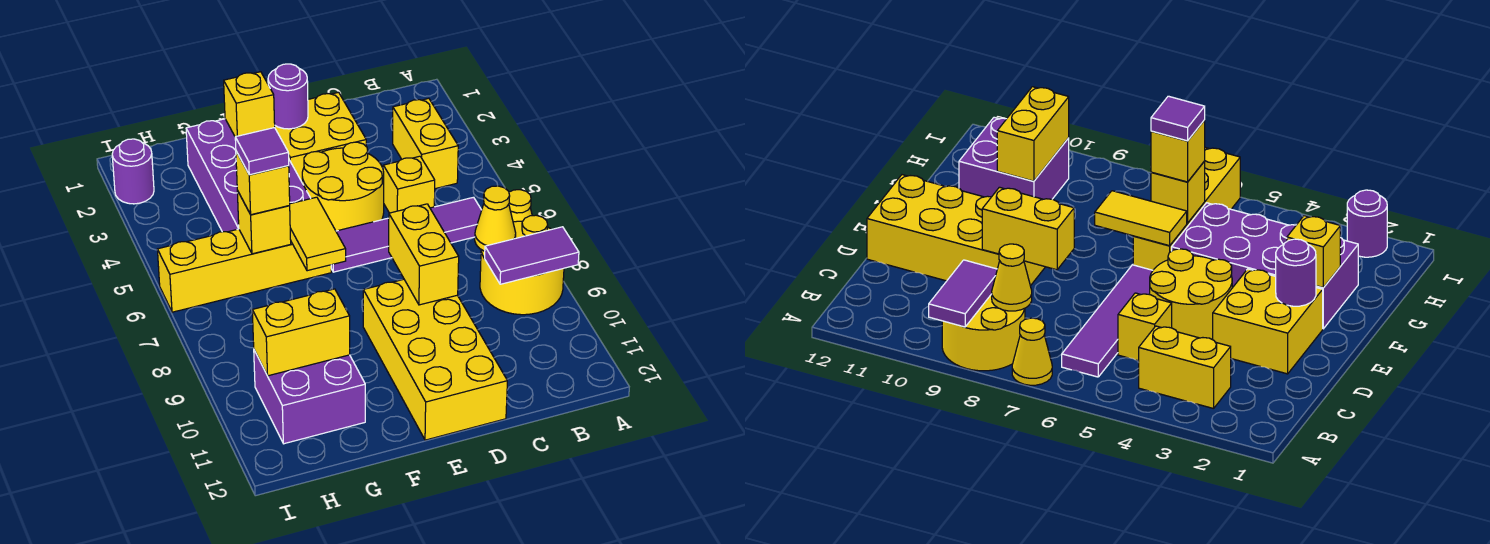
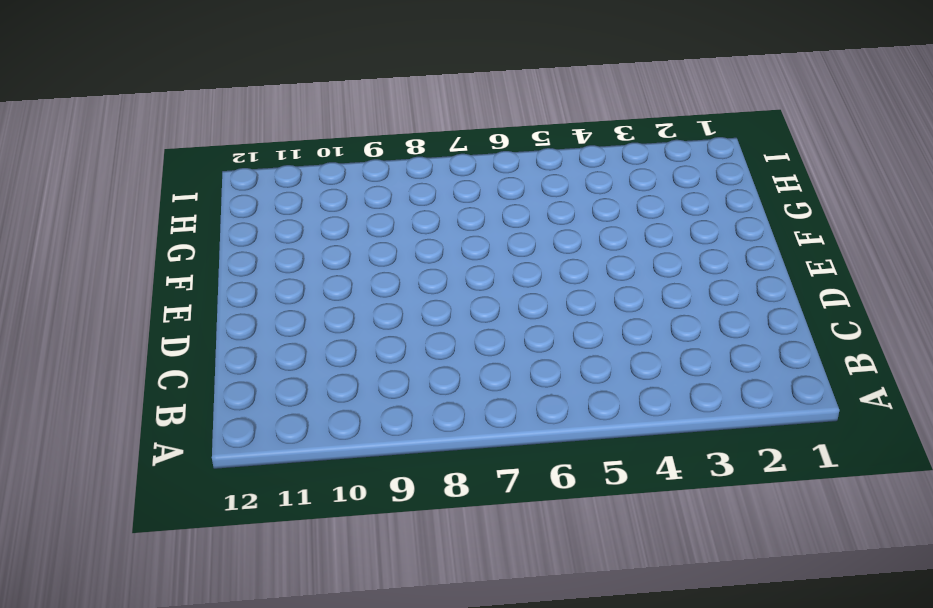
none -> yellow cone A7 level 1
none -> yellow round brick A8:B9 level 1
none -> yellow brick B3:B4 level 1

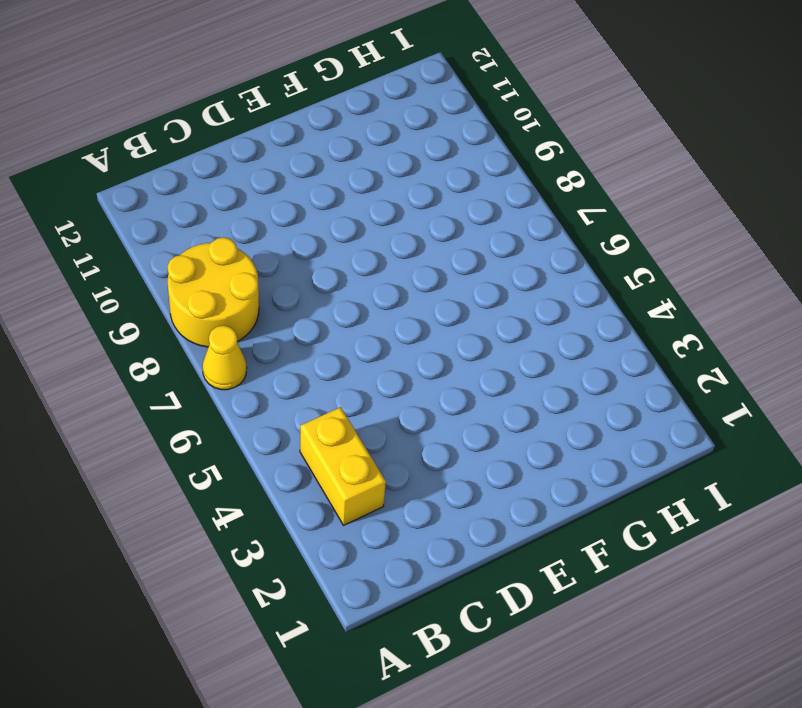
none -> purple tile B6:E6 level 1
none -> yellow brick C5 level 1
none -> yellow brick D2:E3 level 1

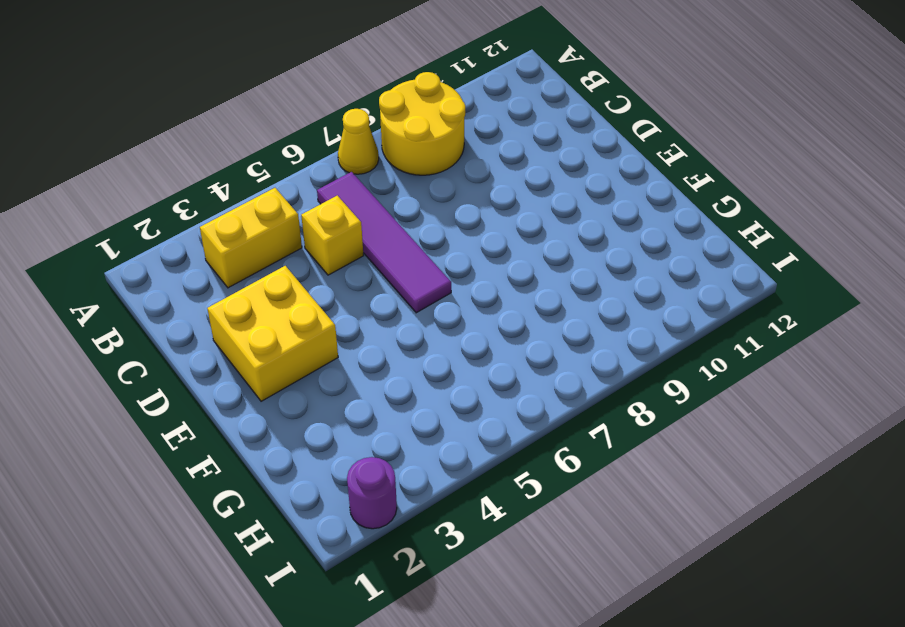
none -> yellow round brick D4:E5 level 1
none -> yellow brick D9:E12 level 1
none -> purple brick F2:G5 level 1

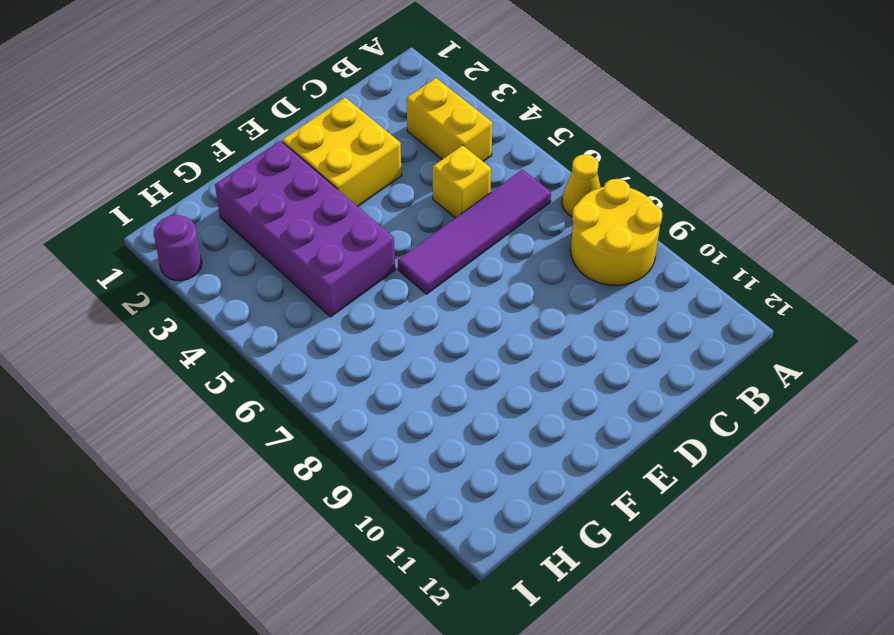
none -> yellow round brick D4:E5 level 1
none -> yellow brick D9:E12 level 1
none -> yellow brick F6:I6 level 1

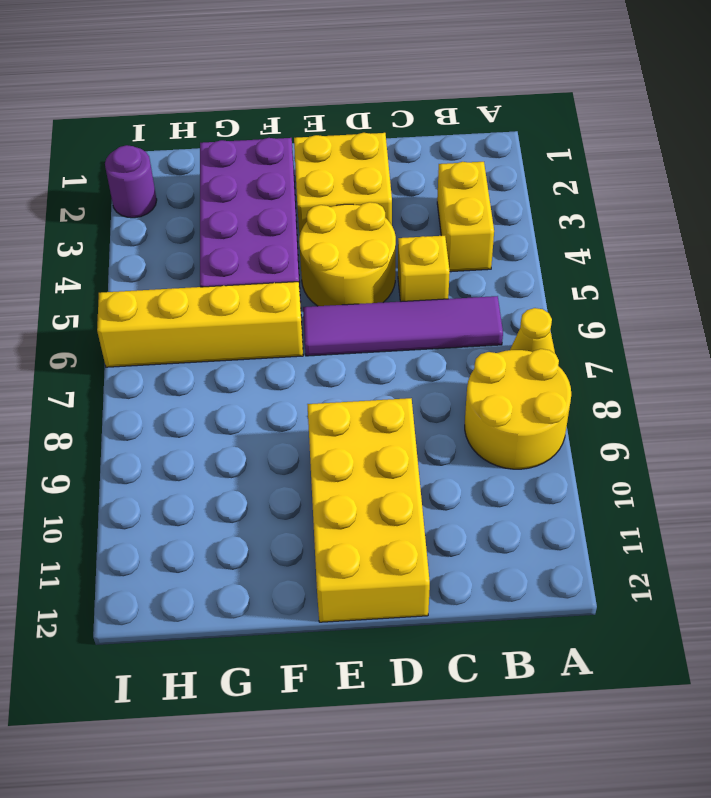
none -> purple brick G10:H11 level 1
none -> purple tile A9:B9 level 2
none -> yellow cone B8 level 2

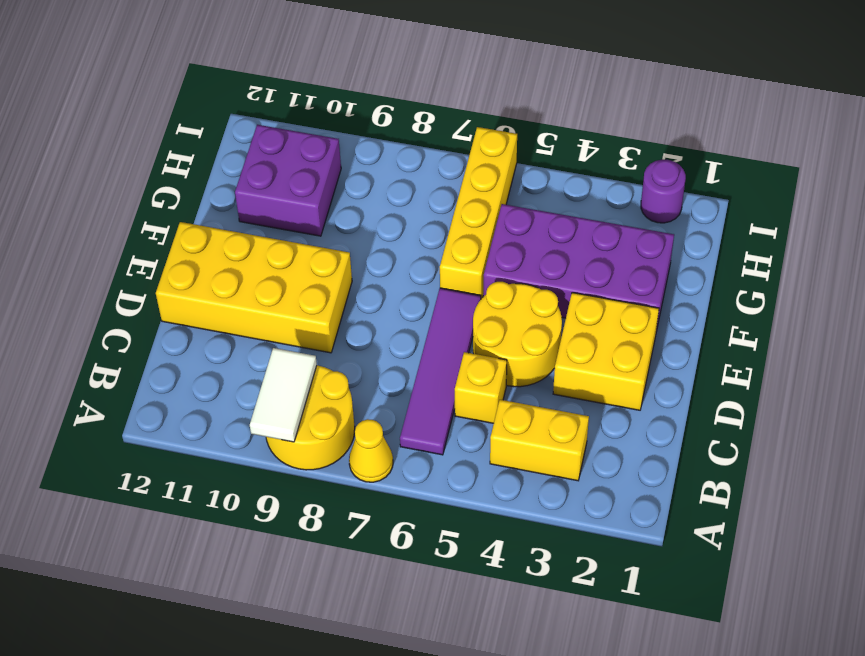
white tile A9:B9 level 2 -> purple tile A9:B9 level 2
none -> yellow cone B8 level 2
none -> yellow brick D8:D9 level 2
none -> purple round brick E2 level 2

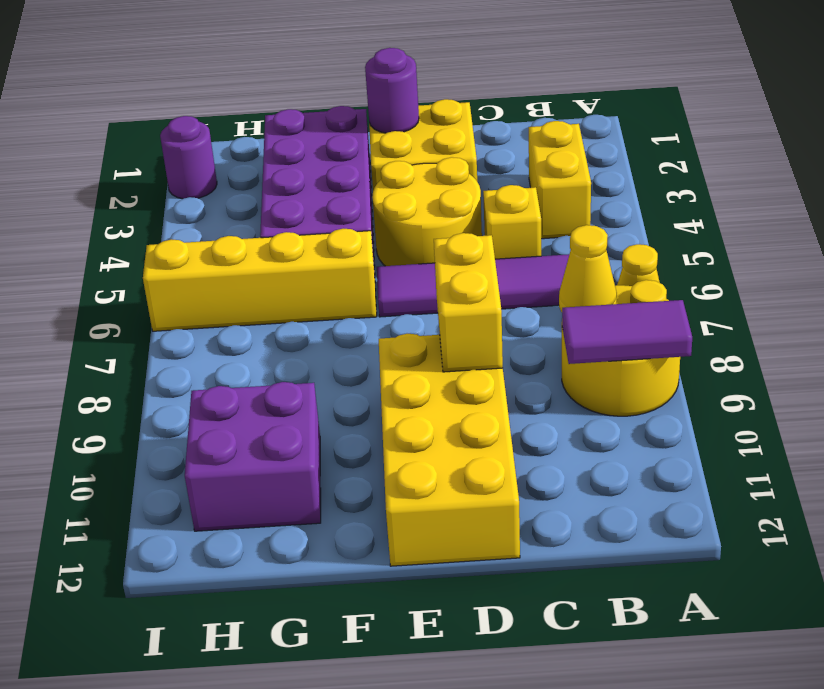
none -> yellow brick F2 level 2
none -> yellow tile F6:F7 level 2
none -> yellow brick G6 level 2

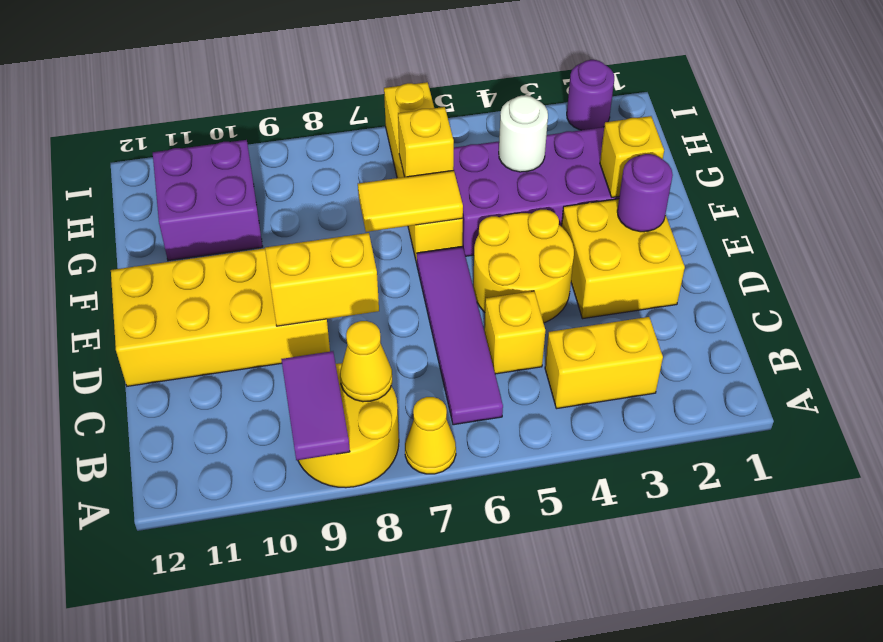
white round brick G4 level 2 -> none
none -> yellow brick G10:H10 level 2
none -> yellow brick G6 level 3
none -> purple tile G6 level 4

